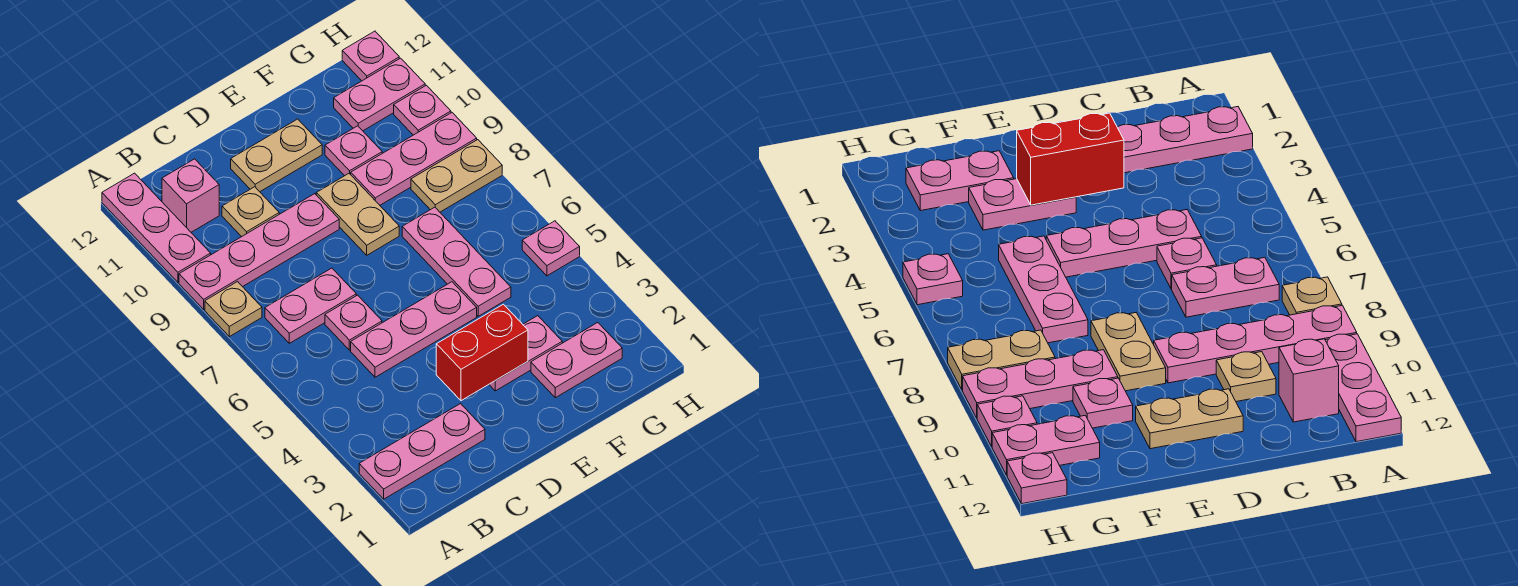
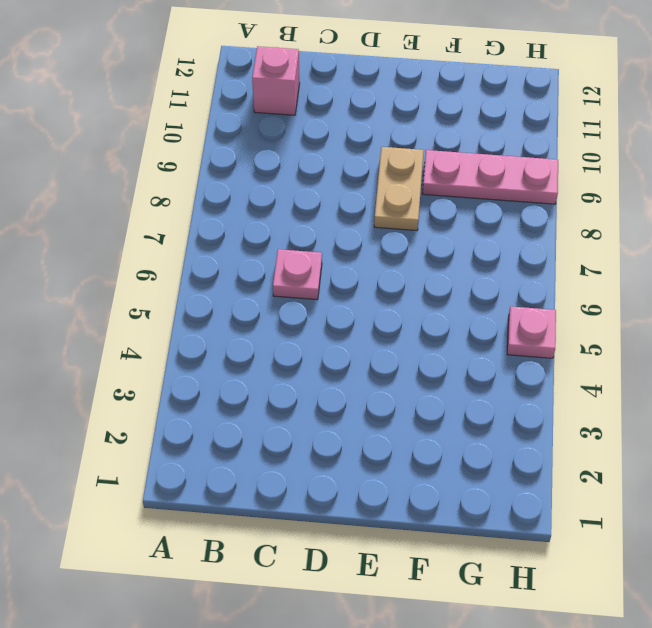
none -> pink plate A2:C2 level 1
none -> tan plate A8 level 1
none -> pink plate A9:D9 level 1

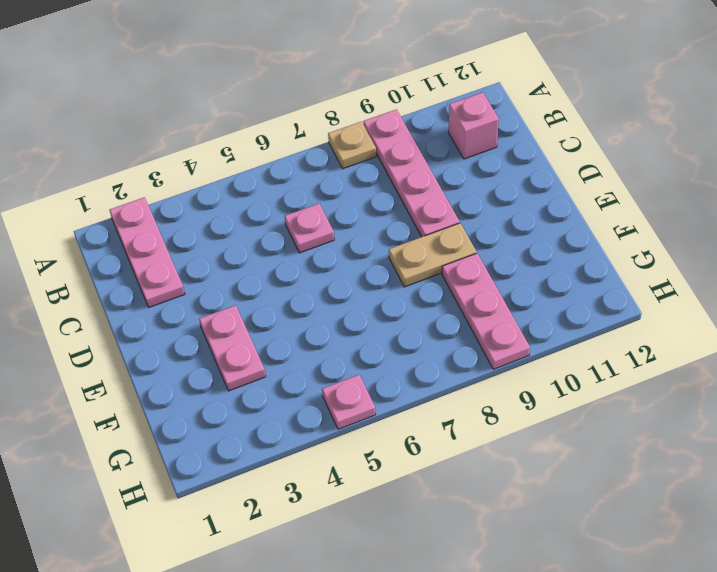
none -> pink plate A10:A12 level 1
none -> pink plate B7:C7 level 1
none -> pink plate C5:E5 level 1

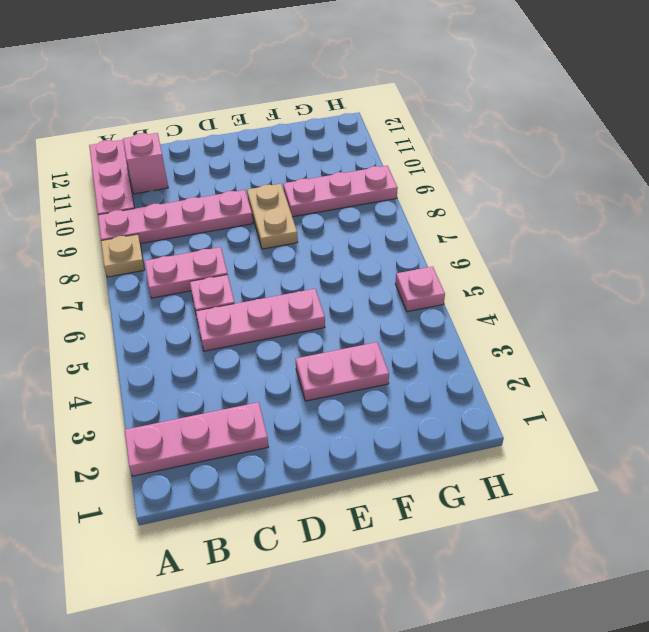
none -> tan plate C10 level 1
none -> tan plate D11:E11 level 1
none -> pink plate F2:G2 level 1

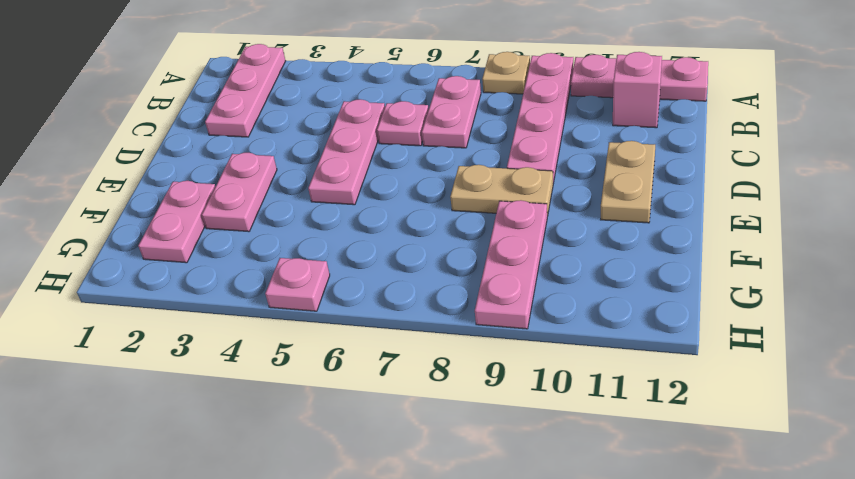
none -> tan plate C10 level 1
none -> pink plate F5:F7 level 1
none -> pink plate F10 level 1

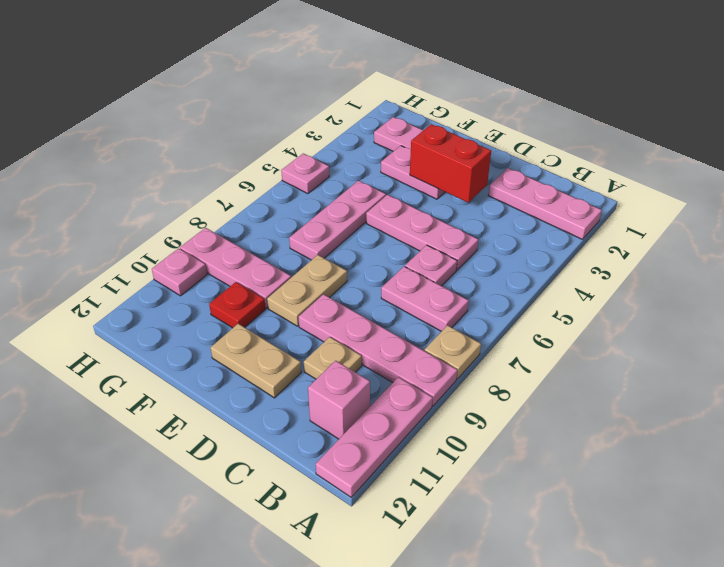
red plate F10 level 1 -> pink plate F10 level 1
none -> tan plate G8:H8 level 1
none -> pink plate G11:H11 level 1
none -> pink plate H12 level 1

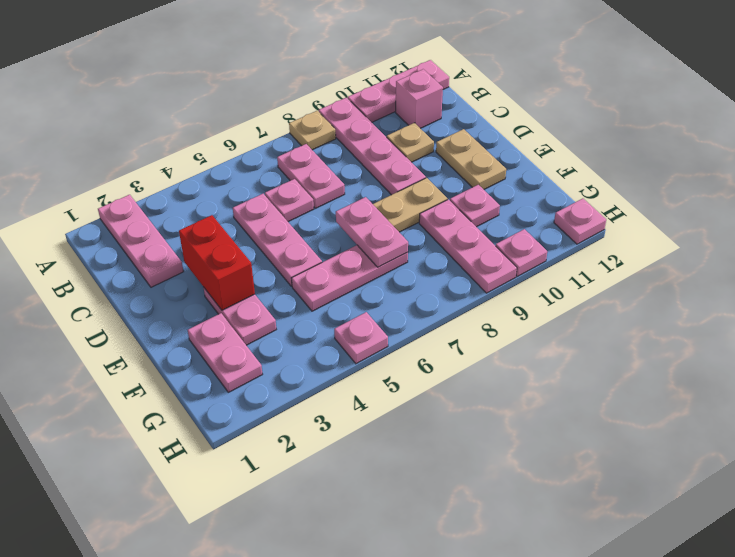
pink plate E7:F7 level 2 -> pink plate G11:H11 level 1
none -> tan plate G8:H8 level 1

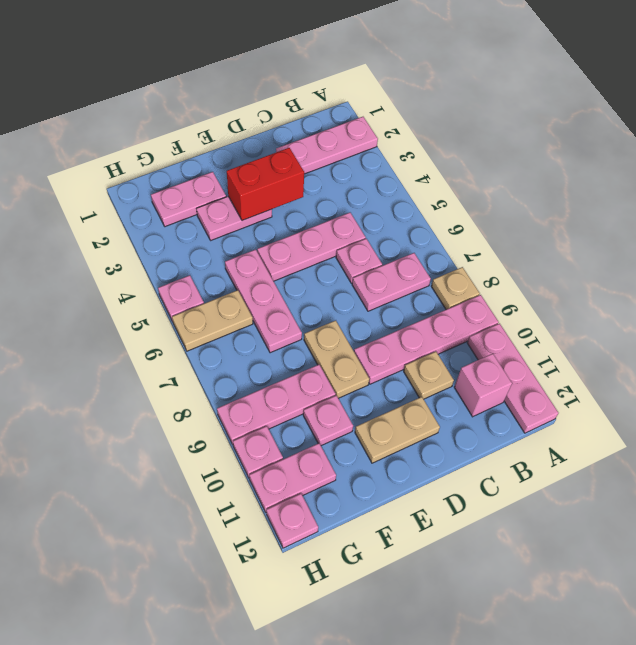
tan plate G6:H6 level 1 -> tan plate G8:H8 level 1

